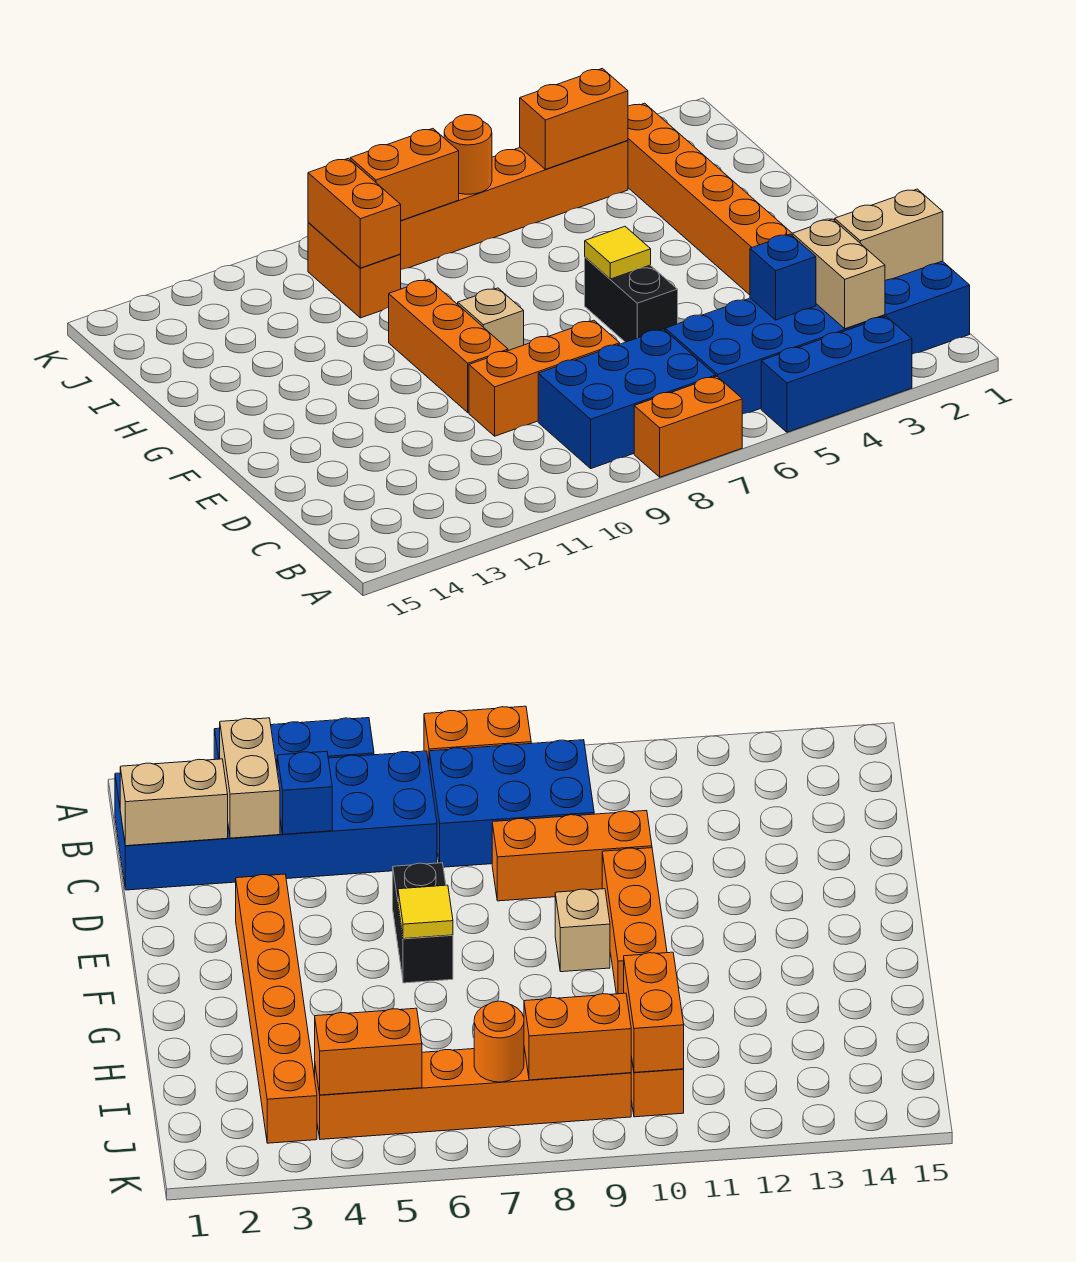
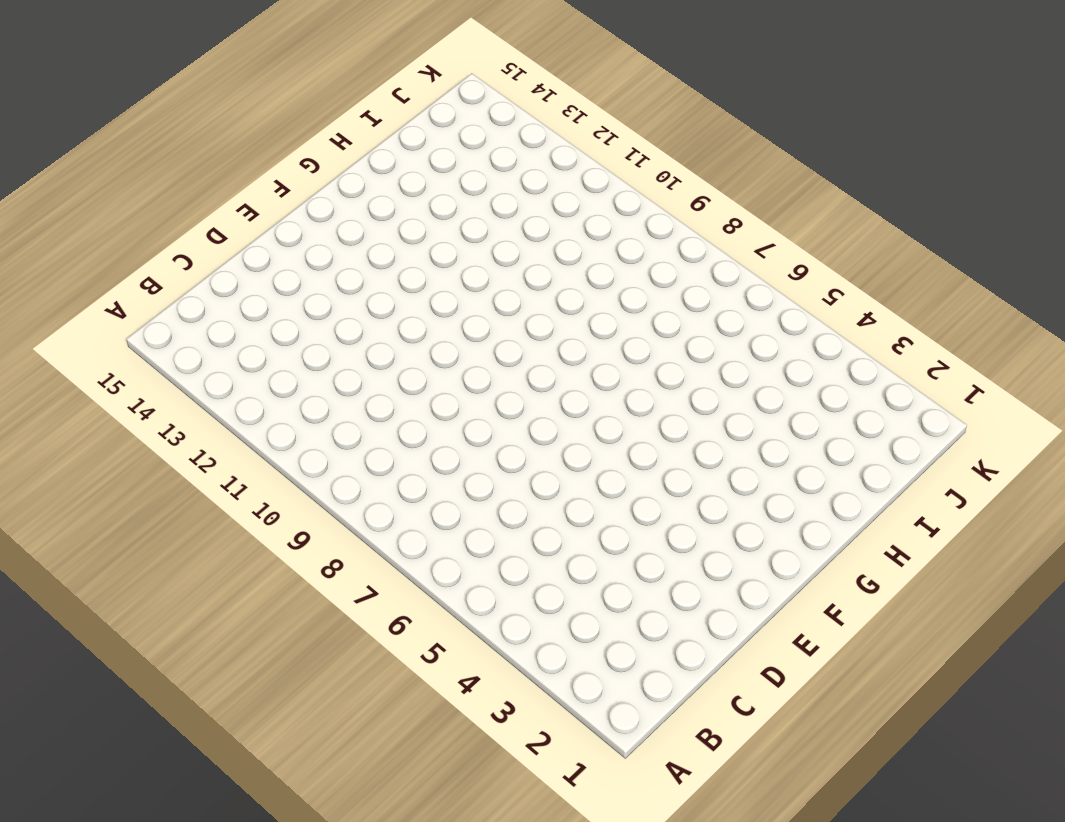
none -> blue brick A3:A5 level 1
none -> orange brick A7:A8 level 1
none -> blue brick B1:C6 level 1

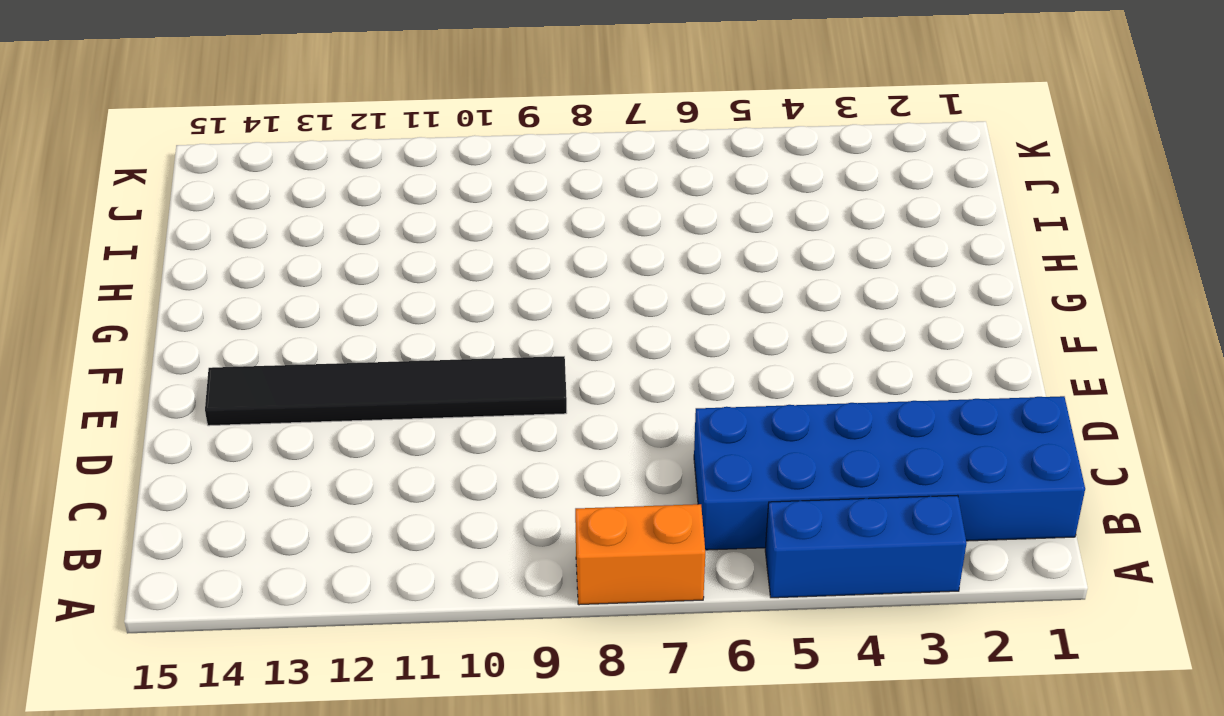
black tile E9:E14 level 1 -> orange brick E10:G10 level 1
none -> blue brick B7:C9 level 1
none -> orange brick D8:D10 level 1
none -> orange brick E3:J3 level 1

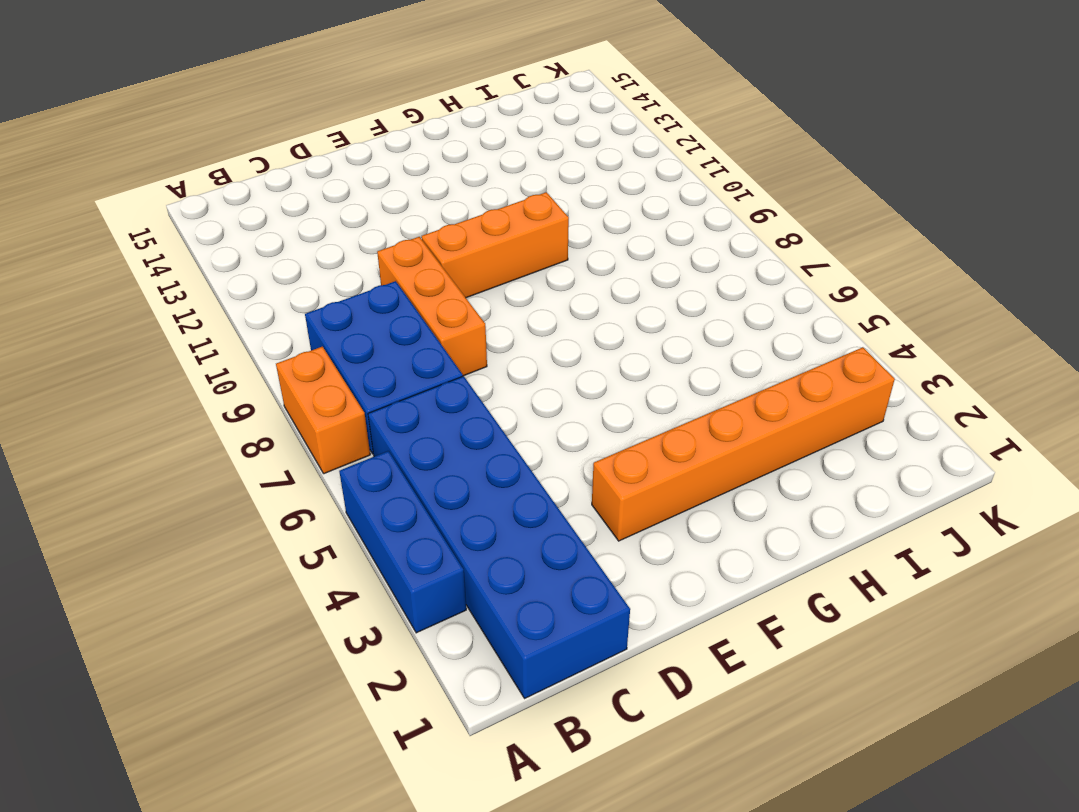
none -> black brick E6:F6 level 1
none -> tan brick F9 level 1
none -> orange brick I10:J10 level 1

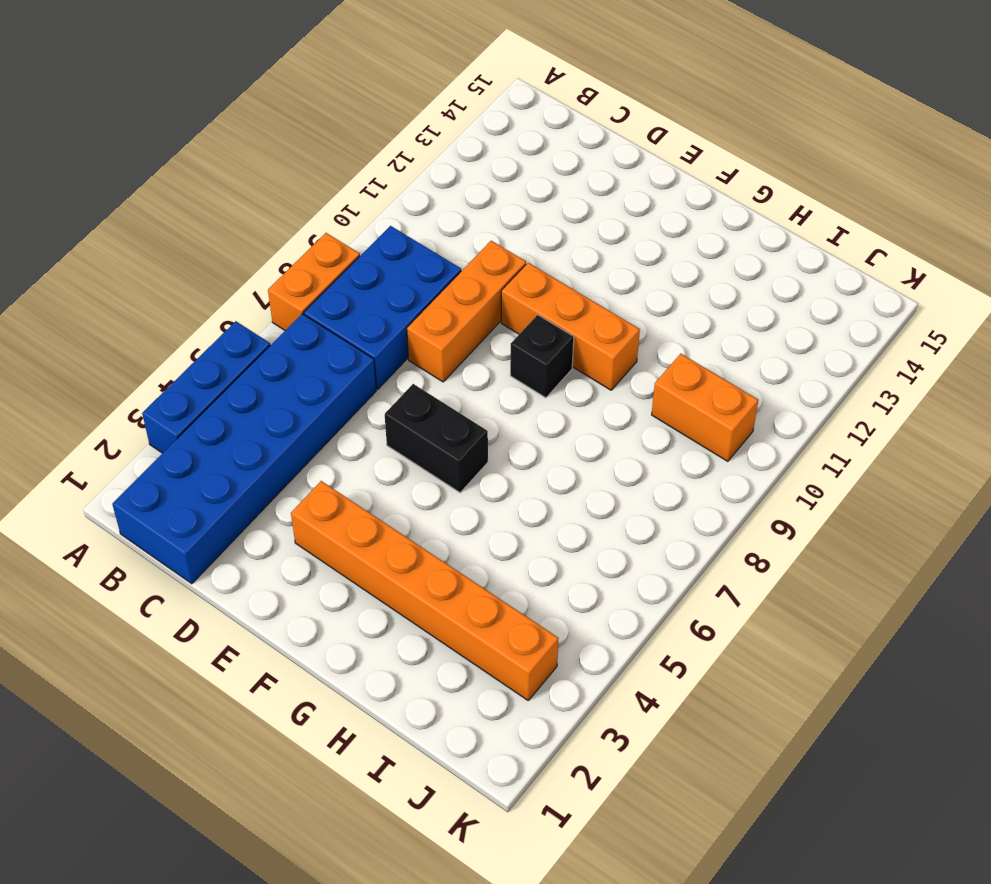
black brick F9 level 1 -> tan brick F9 level 1
none -> orange brick J4:J9 level 1
none -> tan brick B3:C3 level 2
none -> tan brick C1:C2 level 2

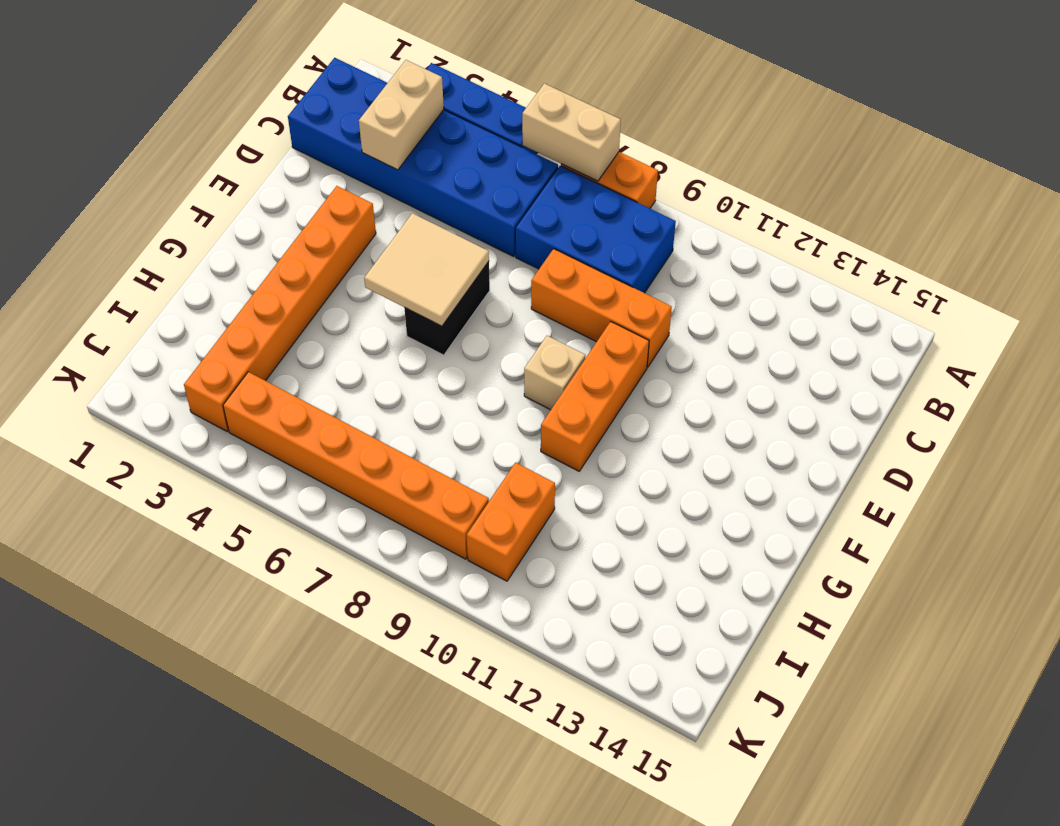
tan brick A6:A7 level 2 -> tan brick C1:C2 level 2
tan tile E5:F6 level 2 -> yellow tile F6 level 2
none -> blue brick C4 level 2
none -> orange brick I10:J10 level 2
none -> orange brick J4:J5 level 2

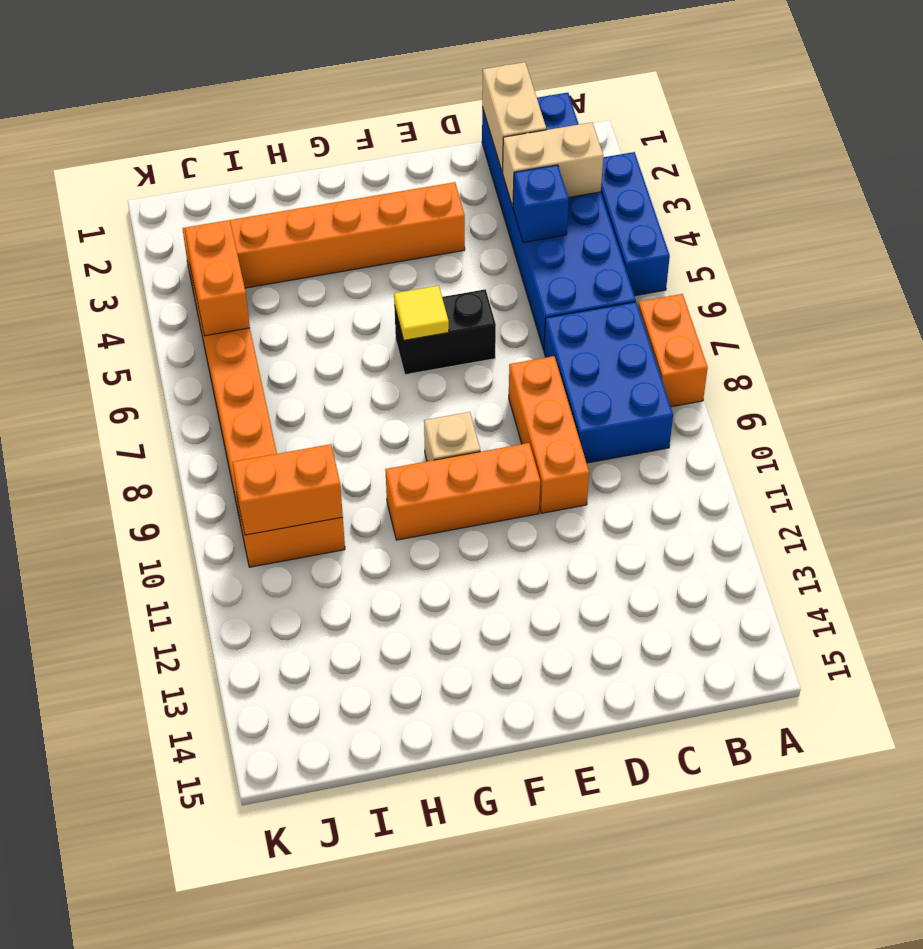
none -> orange round brick J7 level 2
none -> orange brick J8:J9 level 2

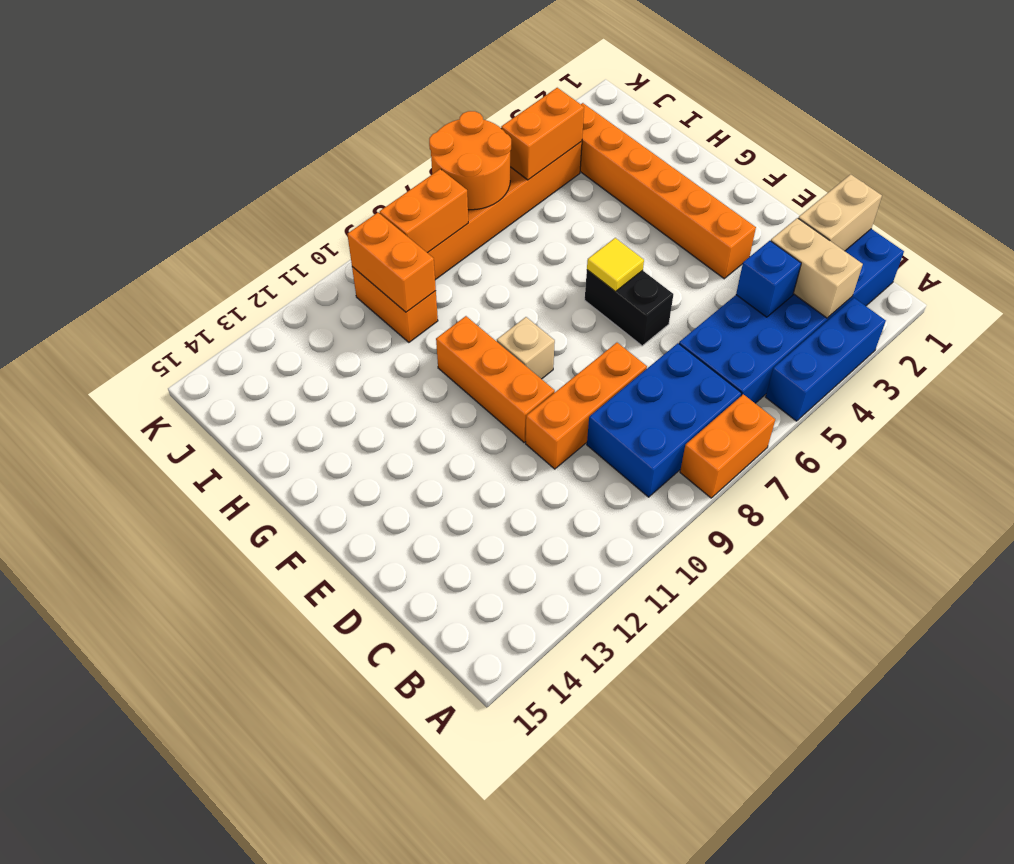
orange round brick J6:K7 level 2 -> orange round brick J7 level 2

